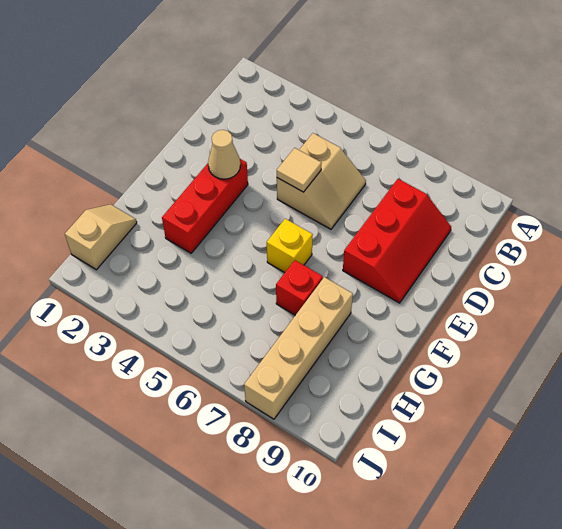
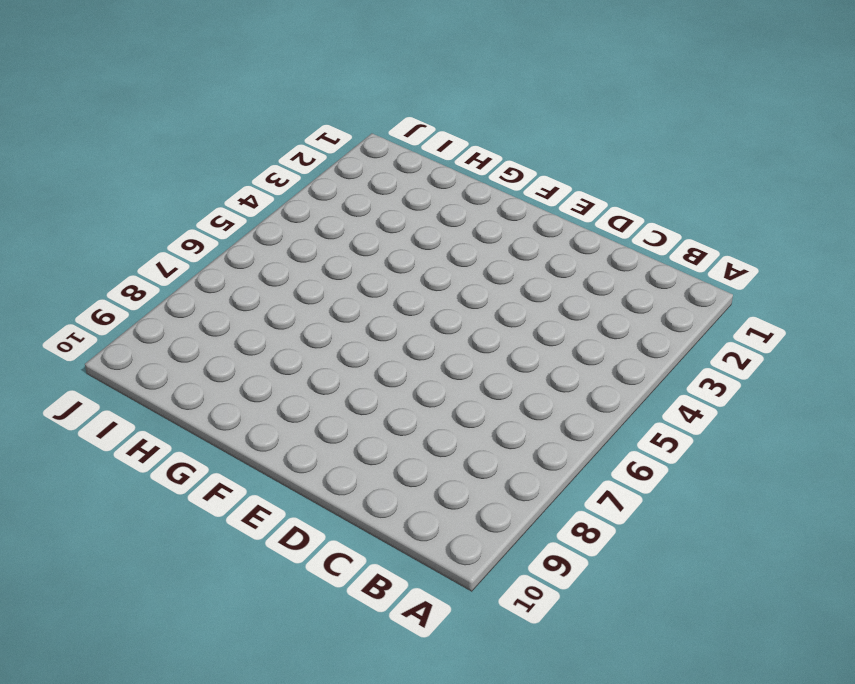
none -> tan slope C5:D6 level 1 top 5
none -> red slope C8:E9 level 1 top 8

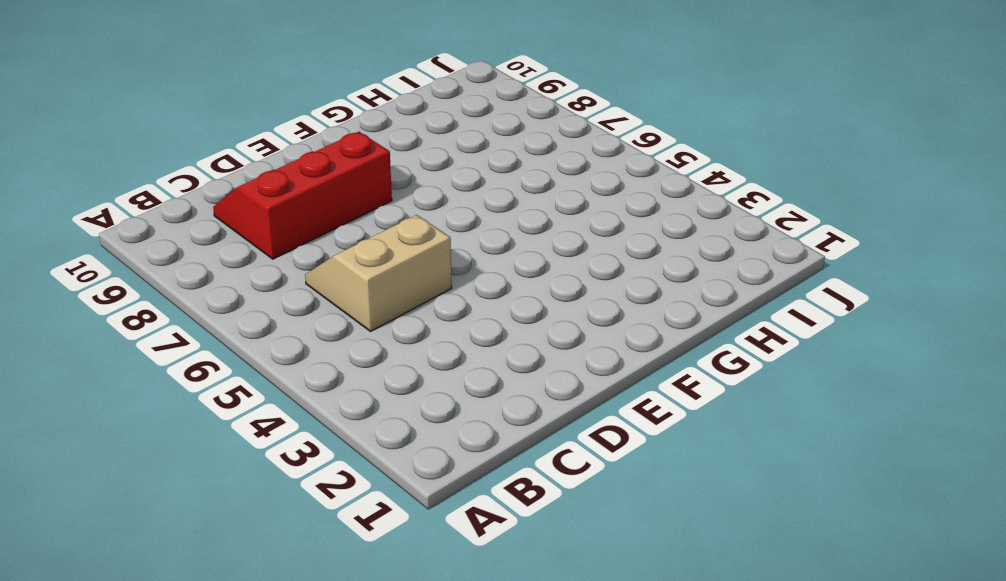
none -> red brick E3:G3 level 1
none -> yellow brick F6 level 1

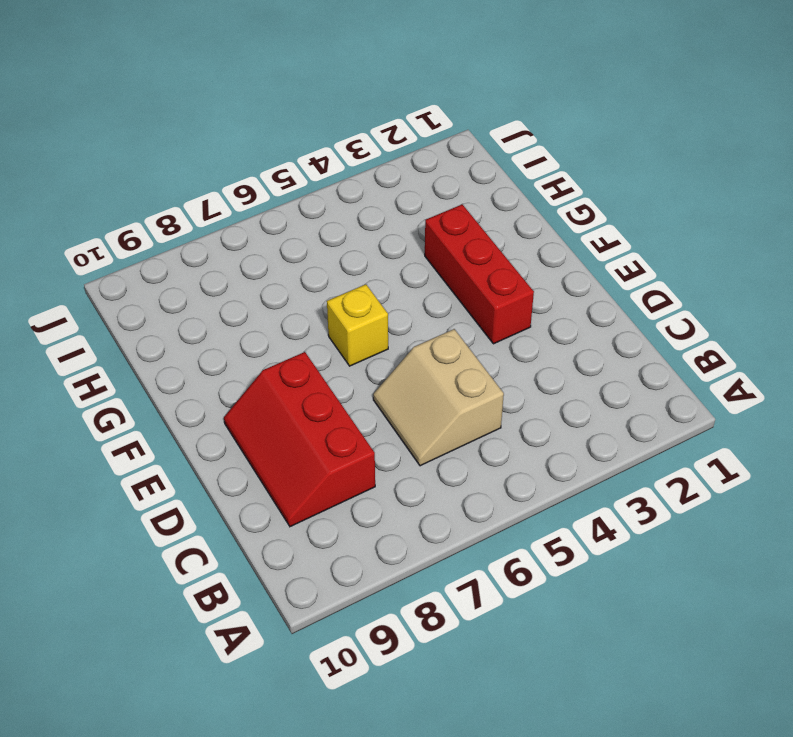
none -> red brick G7 level 1
none -> tan brick G8:J8 level 1

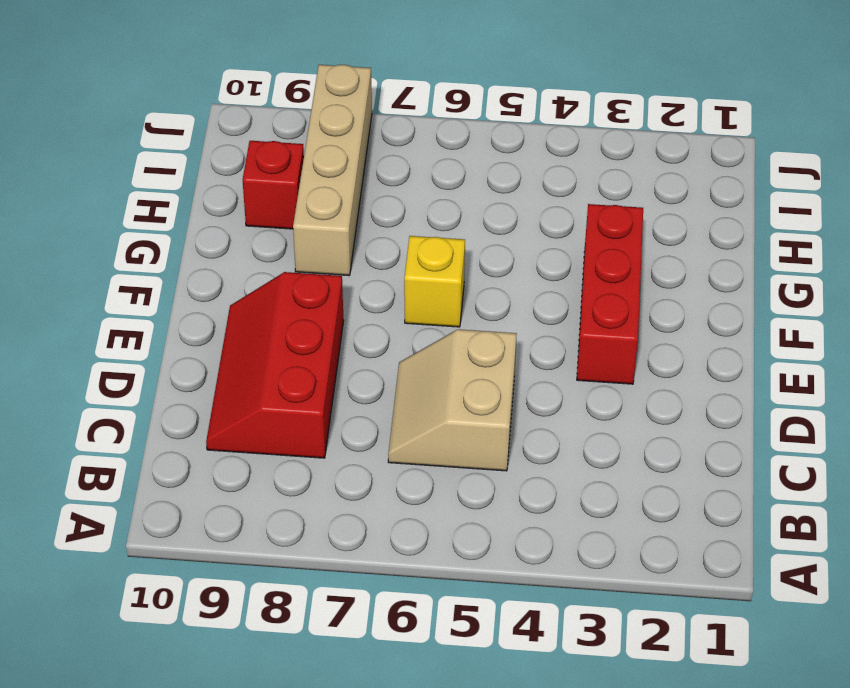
red brick H9 level 1 -> red brick G7 level 1
none -> tan slope H1:I1 level 1 top I
none -> tan tile D5 level 2

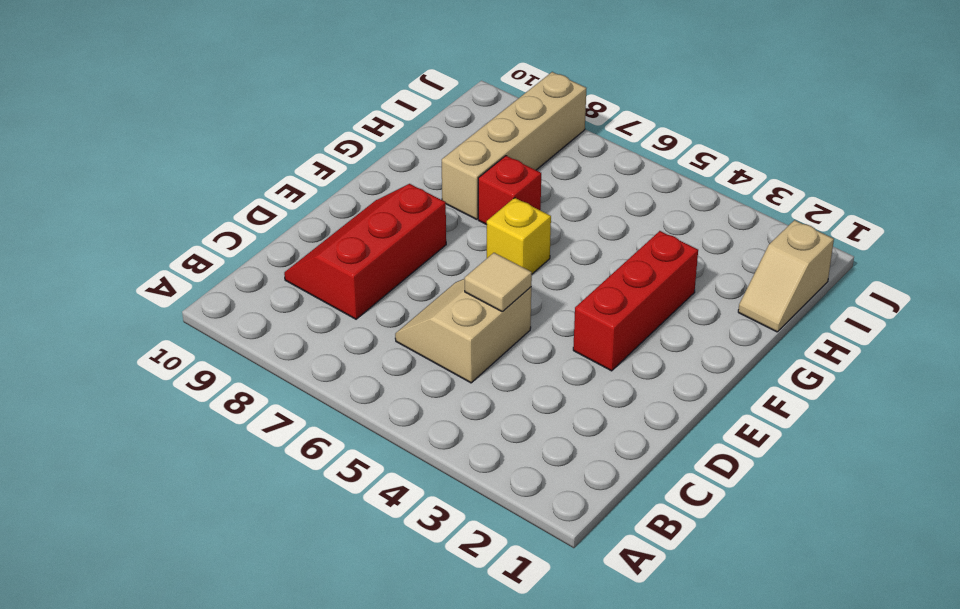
none -> tan cone E3 level 2

